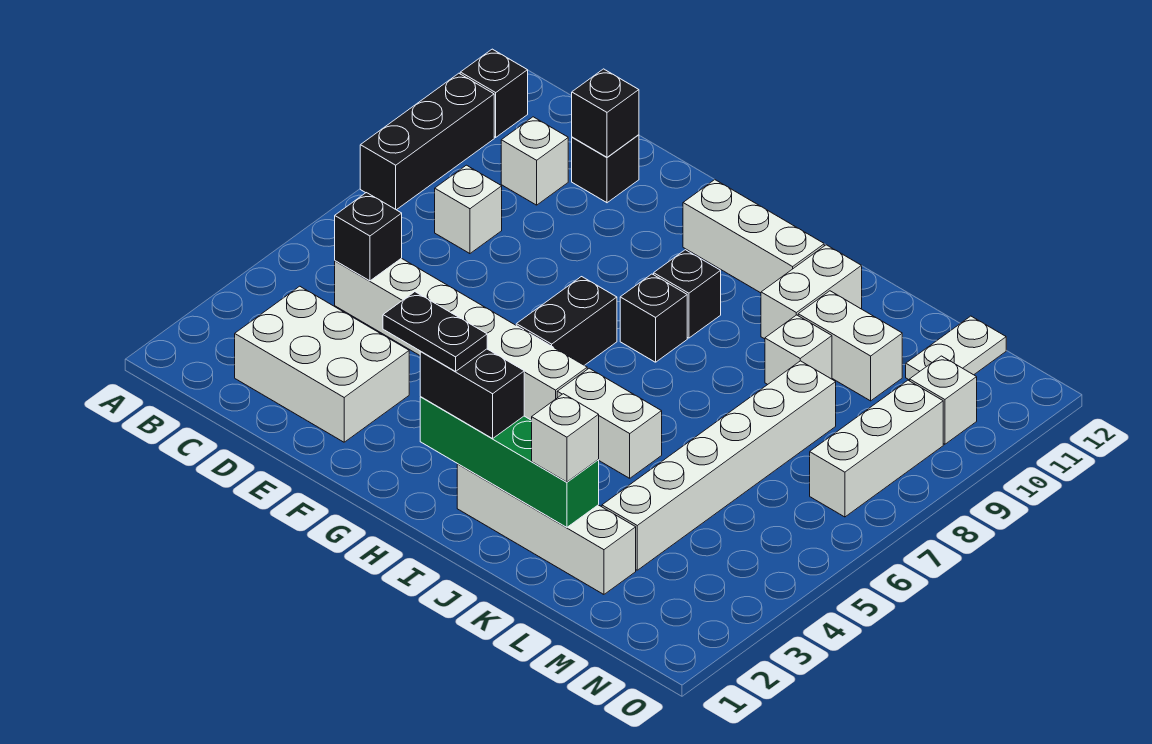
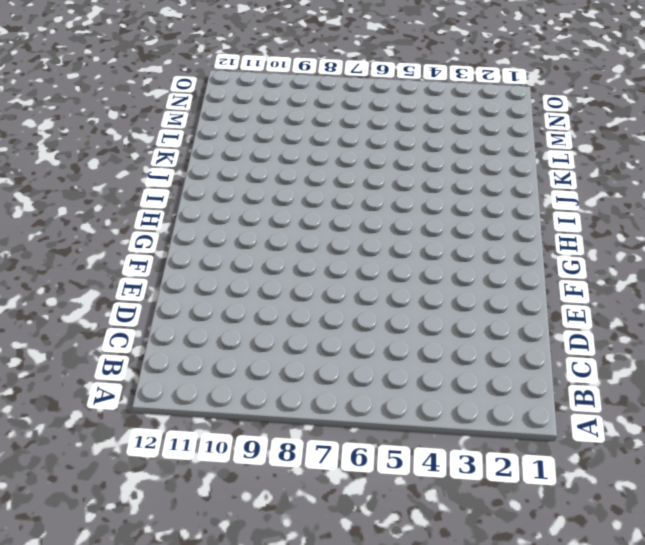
none -> black brick A8:A10 level 1
none -> black brick A11 level 1
none -> white brick C2:E3 level 1

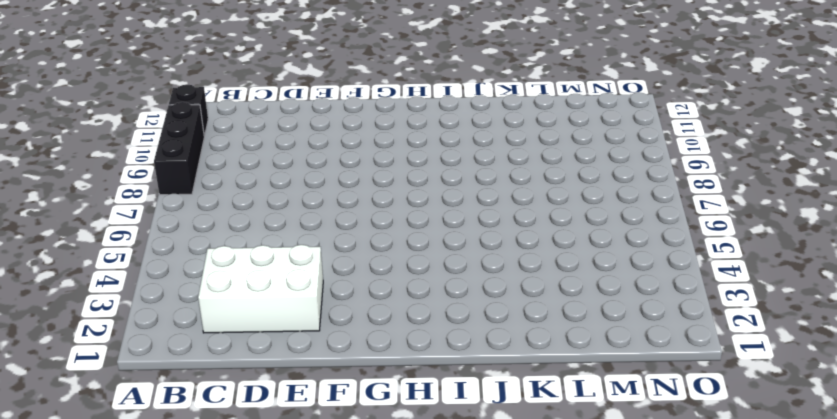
none -> white brick C5:H5 level 1
none -> white brick C8 level 1
none -> white brick C10 level 1

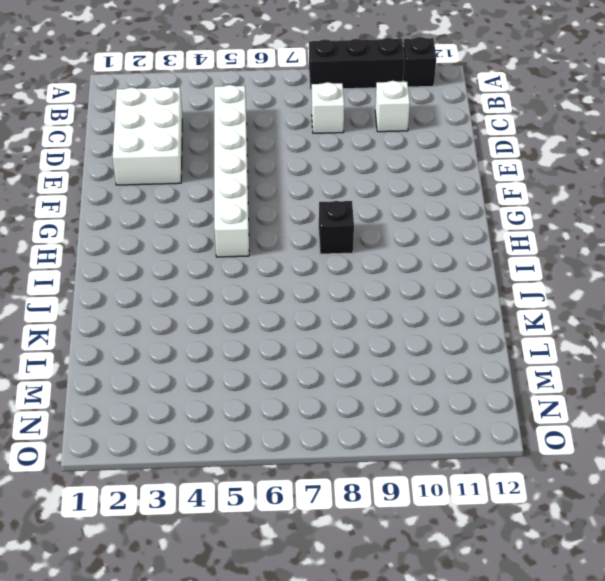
none -> black brick D11 level 1
none -> black brick G6:G7 level 1
none -> white brick G11:I11 level 1

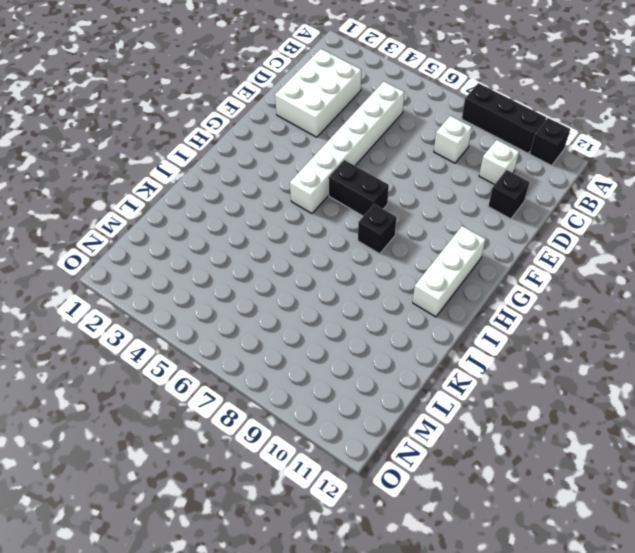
none -> black brick H9 level 1
none -> white brick I2:L2 level 1
none -> white brick I5:J5 level 1

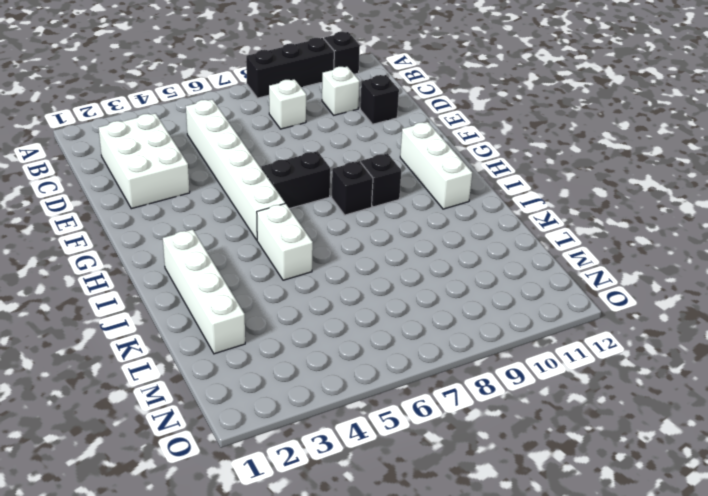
none -> white brick J10:J11 level 1
none -> white brick K9 level 1
none -> white brick K10:L10 level 1

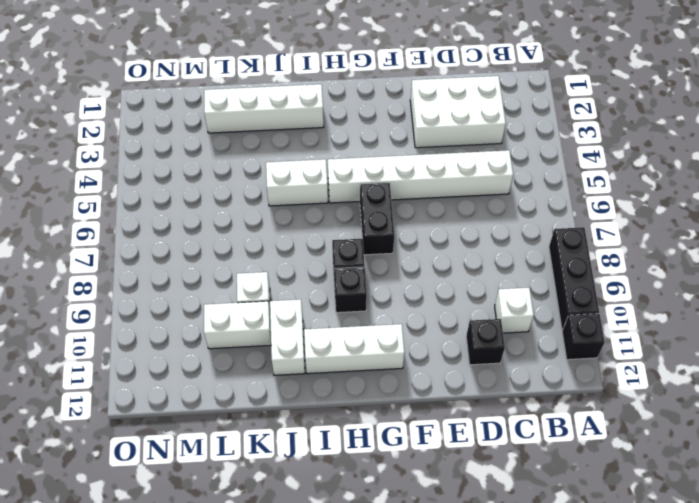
none -> white brick C8 level 1
none -> white brick L3:L8 level 1
none -> white plate M11:M12 level 1

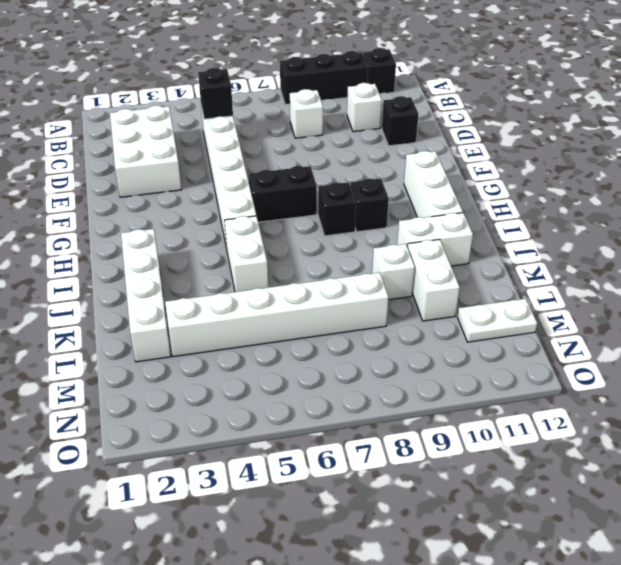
none -> white brick N7:N9 level 1
none -> white brick N10 level 1
none -> black brick D11 level 2

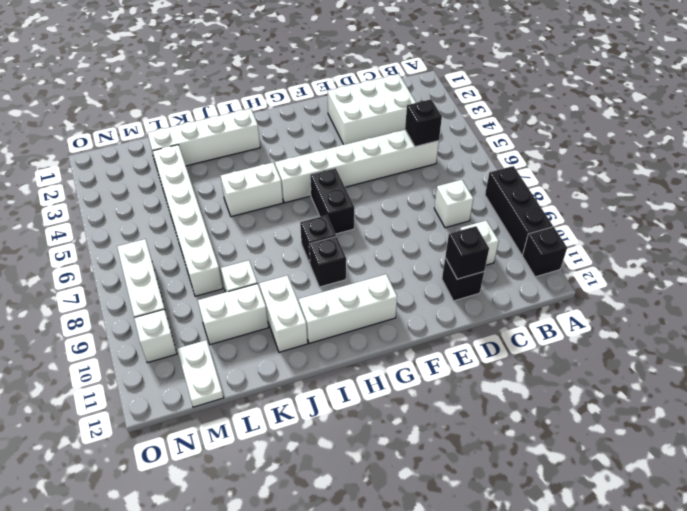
none -> green brick H2:K2 level 2
none -> black brick H2:I2 level 3
none -> white brick K2 level 3

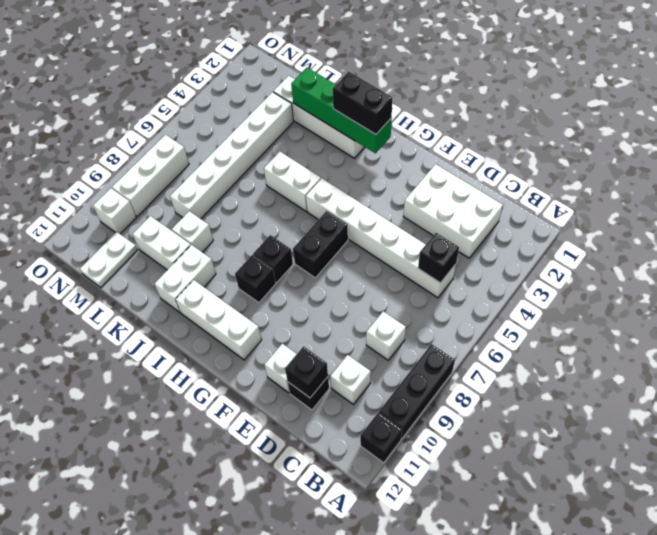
white brick E11 level 1 -> white brick K2 level 3
none -> black plate G2:H2 level 4

